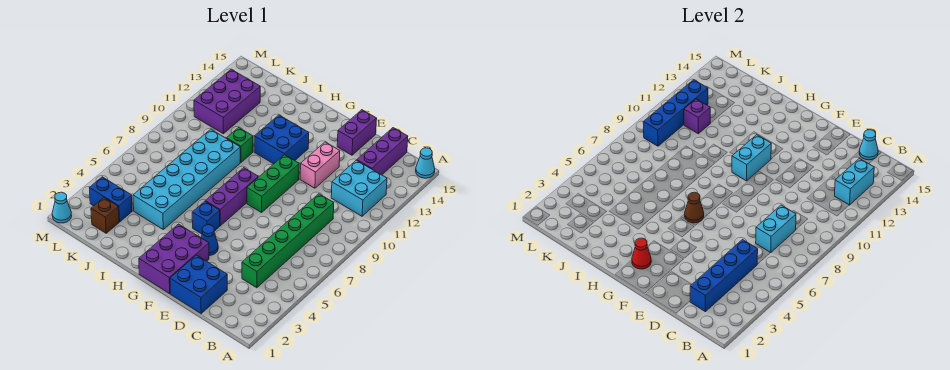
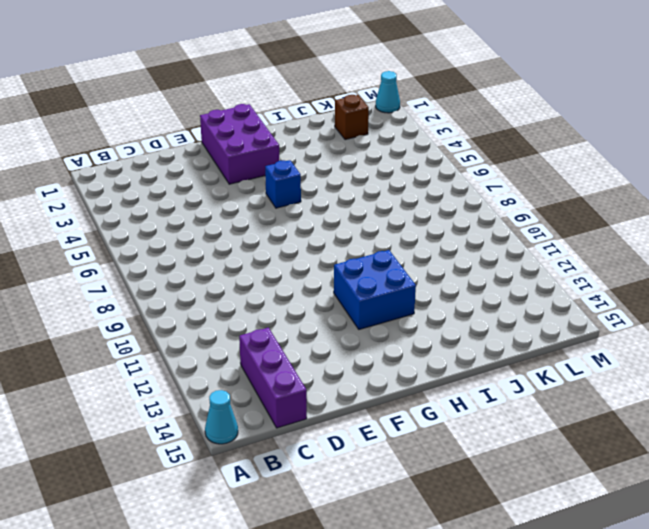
none -> cyan brick B11:C12 level 1
none -> green brick C4:C9 level 1
none -> blue brick D1:E2 level 1

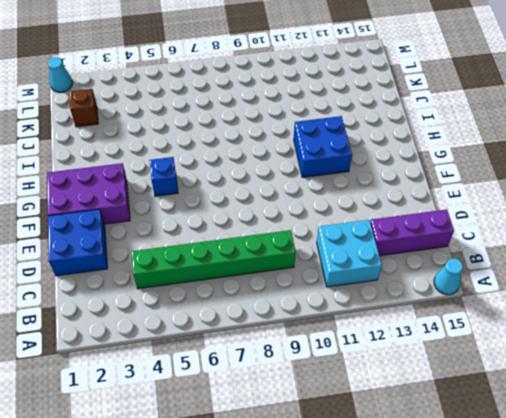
none -> pink brick E11:E12 level 1
none -> purple brick E14:E15 level 1
none -> blue cone F4 level 1

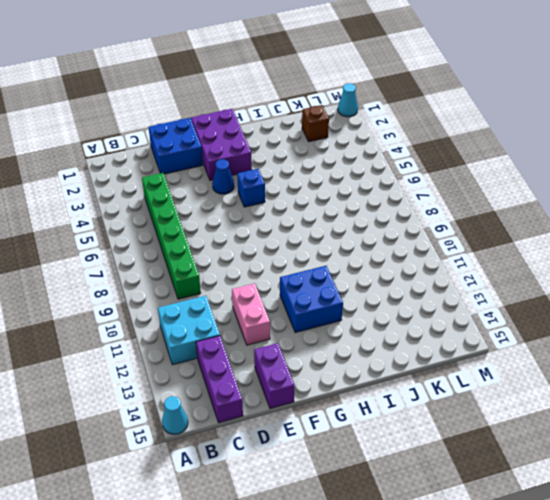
none -> green brick F8:F10 level 1
none -> purple brick G6:G8 level 1
none -> cyan brick I4:J9 level 1

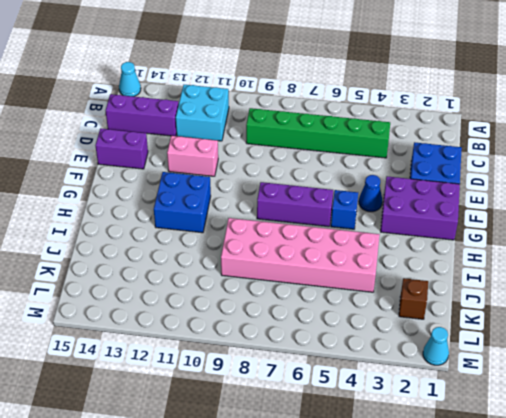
pink brick I4:J9 level 1 -> cyan brick I4:J9 level 1
none -> green brick F8:F10 level 1
none -> green brick I10 level 1
none -> blue brick K3:L3 level 1

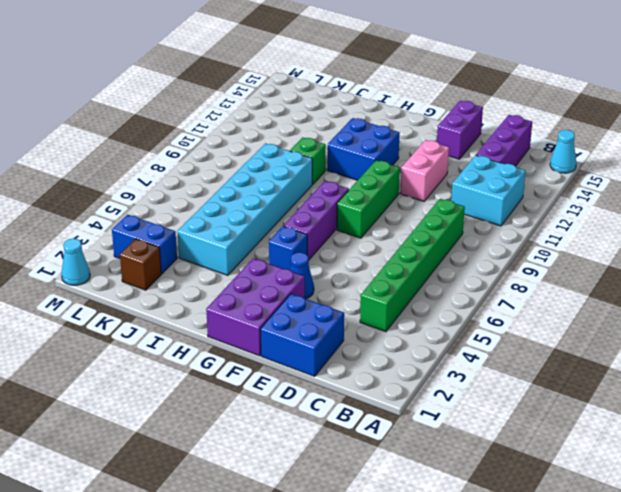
none -> purple brick K11:L13 level 1
none -> cyan brick B12:B13 level 2
none -> blue brick C2:C5 level 2

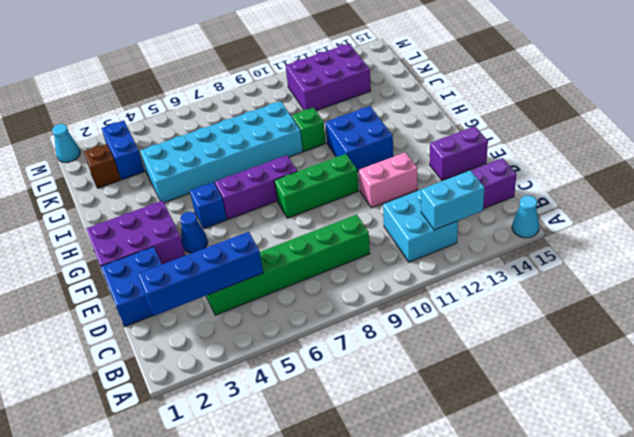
none -> cyan brick C7:C8 level 2
none -> cyan cone C15 level 2
none -> red cone G2 level 2

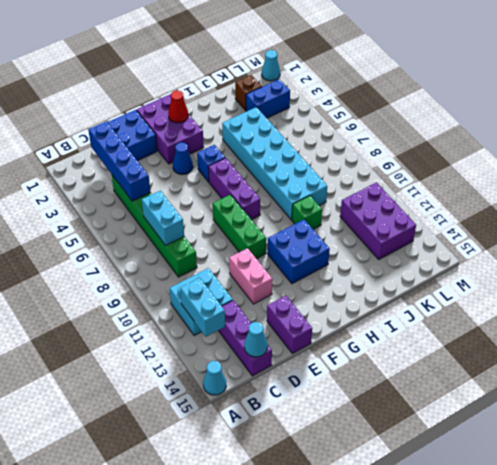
none -> brown cone G6 level 2
none -> cyan brick G10:G11 level 2
none -> purple brick K11 level 2

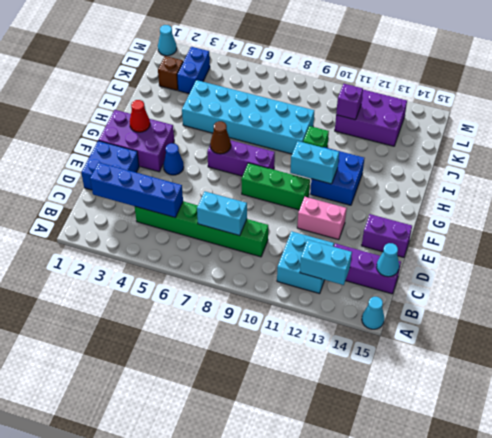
none -> blue brick G5 level 1
none -> blue brick L9:L12 level 2

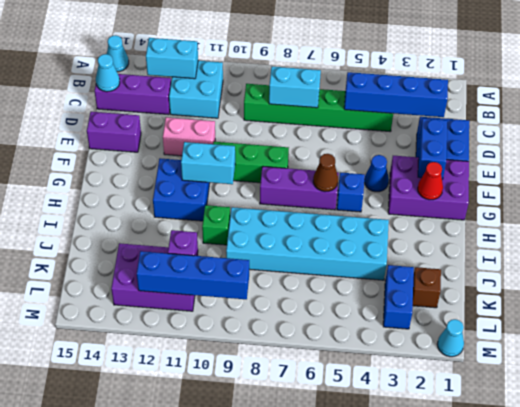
blue brick E2:F2 level 2 -> none

